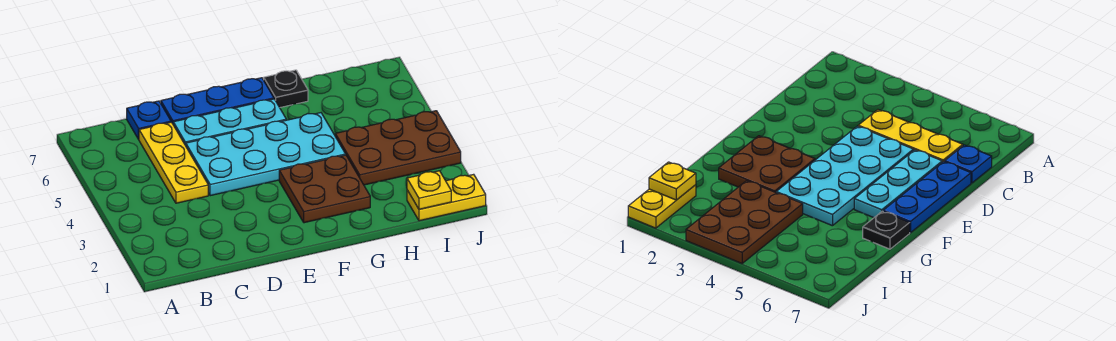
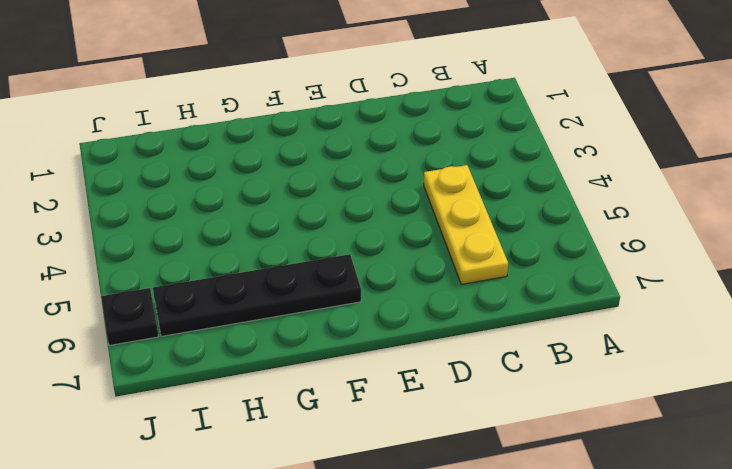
black plate F6:I6 level 1 -> cyan plate D6:F6 level 1
black plate J6 level 1 -> black plate G7 level 1
none -> blue plate C7 level 1
none -> cyan plate D4:G5 level 1

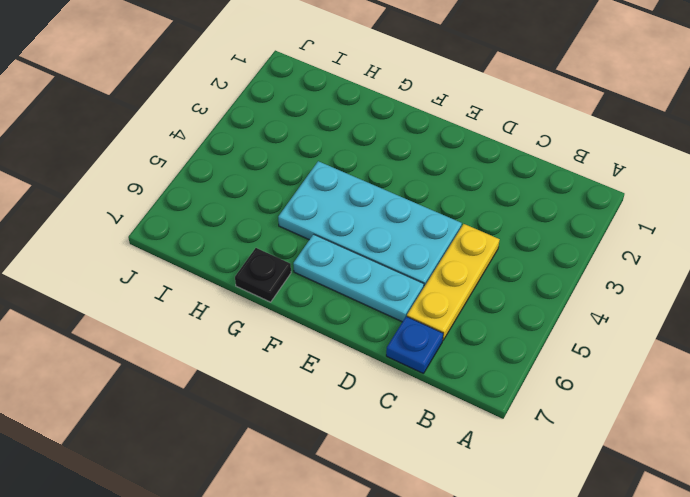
none -> blue plate D7:F7 level 1
none -> brown plate F2:G3 level 1

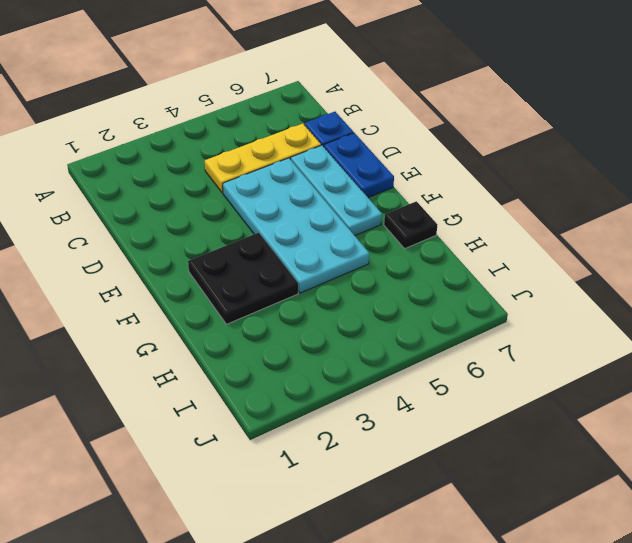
blue plate D7:E7 level 1 -> blue plate D7:F7 level 1
black plate F2:G3 level 1 -> brown plate F2:G3 level 1
none -> brown plate H3:J4 level 1
none -> yellow plate I1:J1 level 1

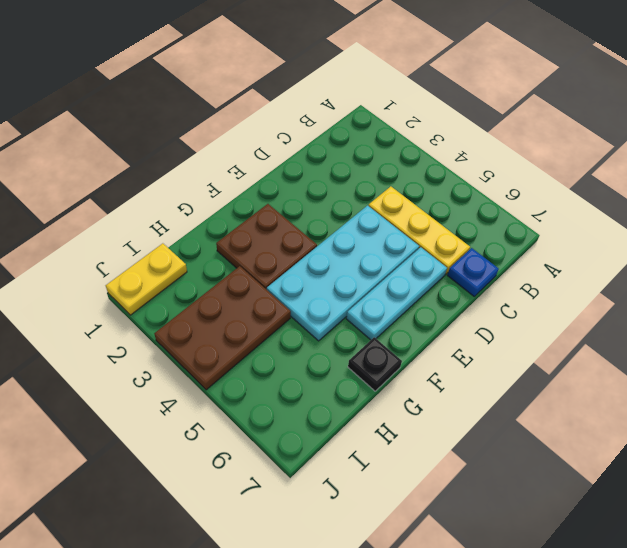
none -> blue plate D7:F7 level 1
none -> yellow plate I1 level 2

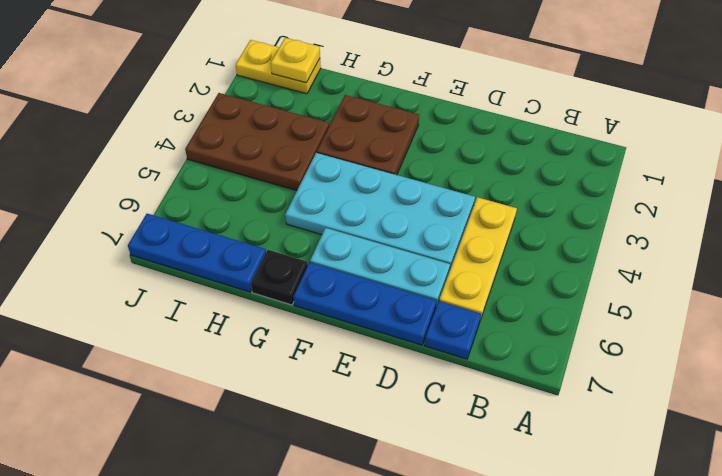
blue plate H7:J7 level 1 -> none

